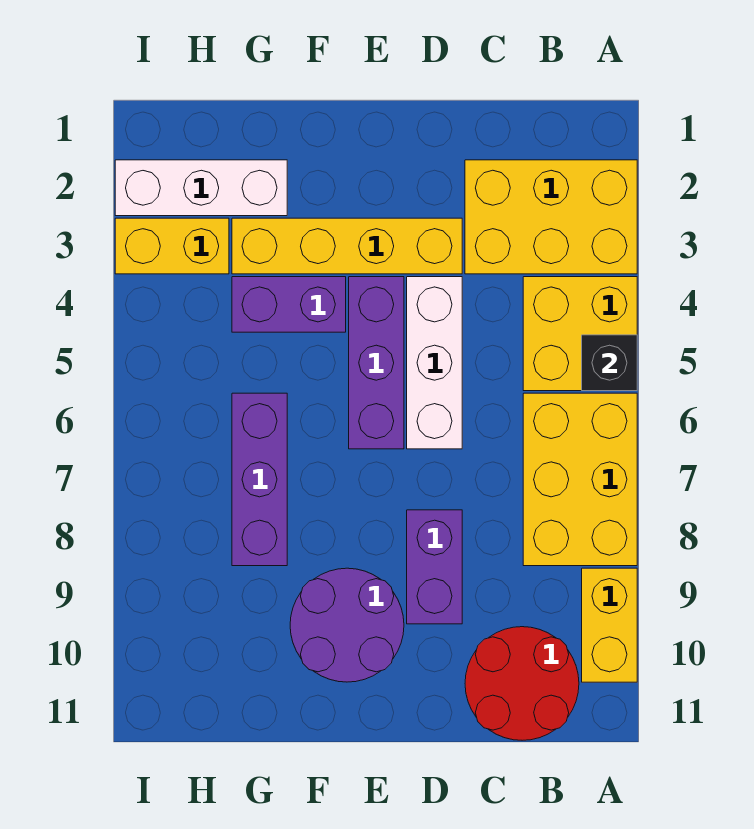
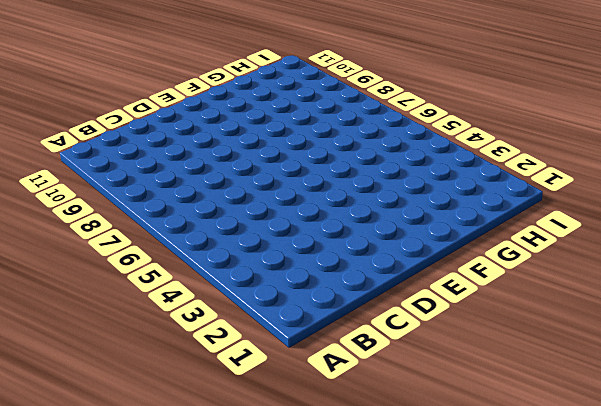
none -> yellow brick A2:C3 level 1
none -> yellow brick A4:B5 level 1
none -> yellow brick A6:B8 level 1

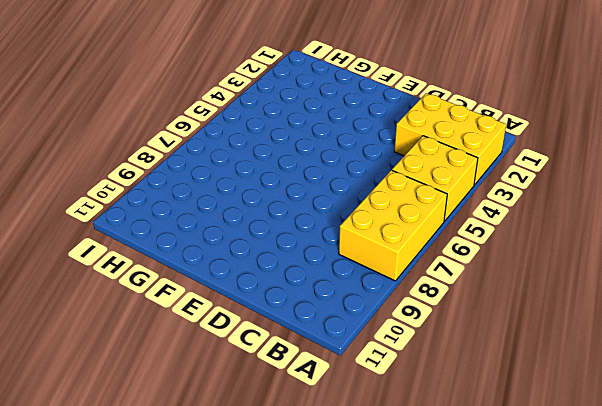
none -> yellow brick A9:A10 level 1
none -> red round brick B10:C11 level 1
none -> yellow brick D3:G3 level 1

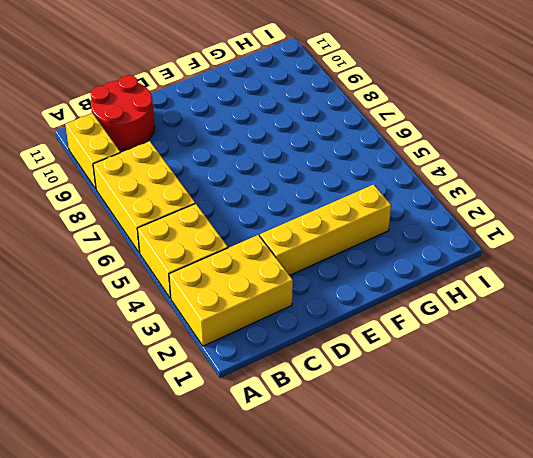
none -> white brick D4:D6 level 1
none -> purple brick D8:D9 level 1
none -> purple brick E4:E6 level 1

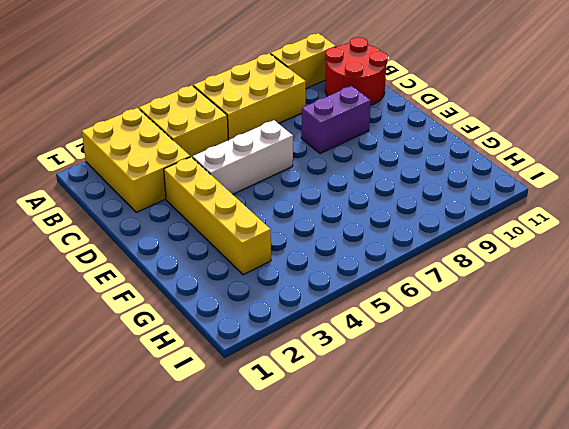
none -> purple brick E4:E6 level 1
none -> purple round brick E9:F10 level 1
none -> purple brick F4:G4 level 1

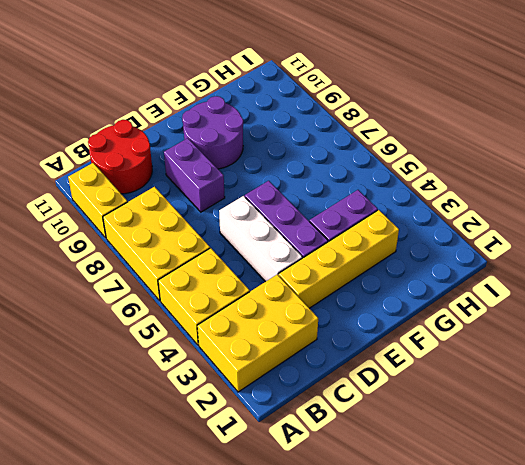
none -> white brick G2:I2 level 1
none -> purple brick G6:G8 level 1
none -> yellow brick H3:I3 level 1

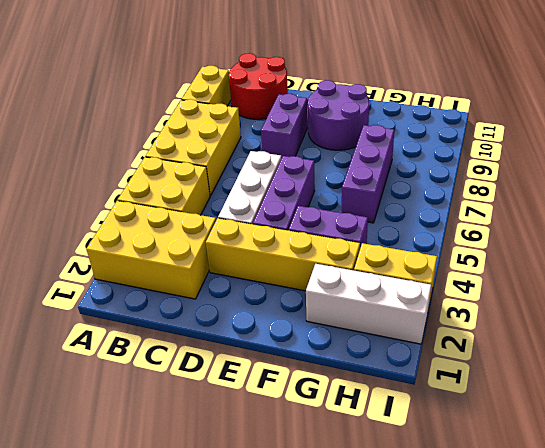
none -> black brick A5 level 2

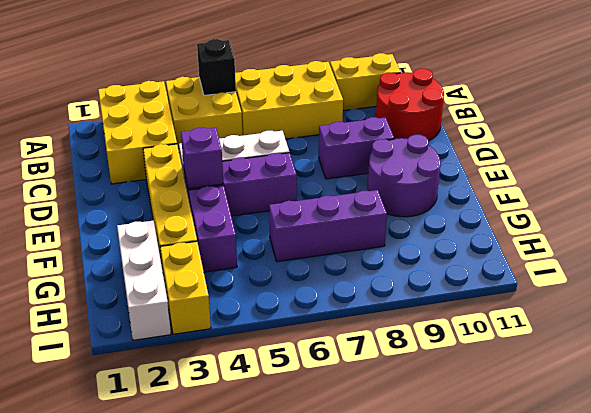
purple brick E4 level 2 -> none

